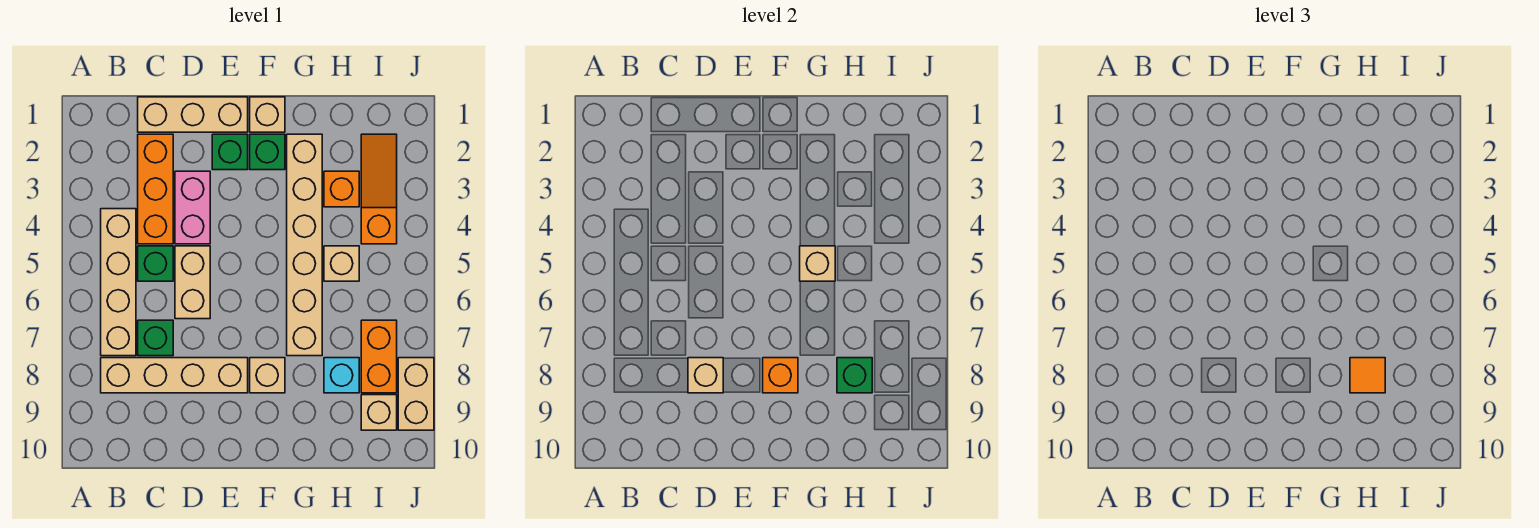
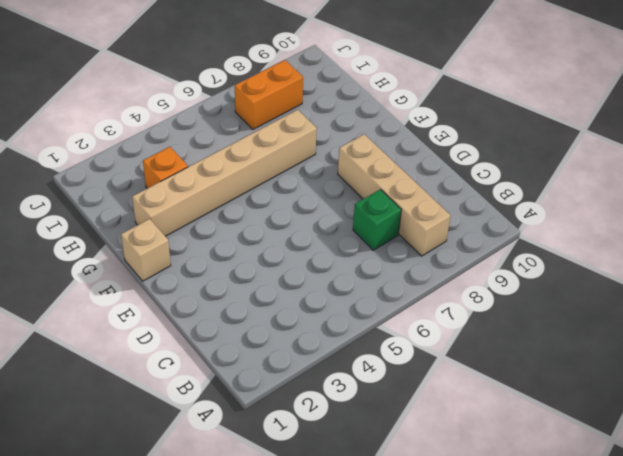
none -> tan brick B4:B7 level 1
none -> tan brick C1:E1 level 1
none -> orange brick C2:C4 level 1

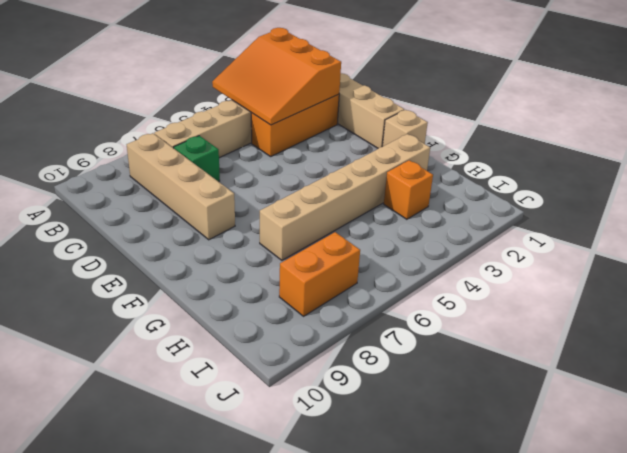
orange slope A2:C4 level 2 top 2 -> none
none -> green brick C5 level 1
none -> pink brick D3:D4 level 1
none -> tan brick D5:D6 level 1

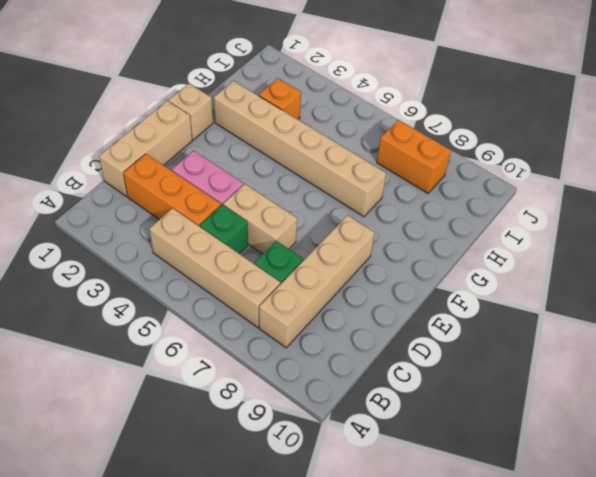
none -> green brick E2 level 1
none -> green brick F2 level 1
none -> tan brick F8 level 1

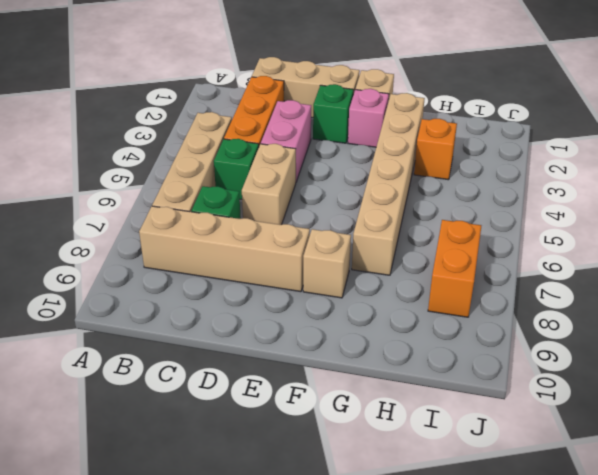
pink brick F2 level 1 -> green brick F2 level 1
none -> tan brick H5 level 1
none -> cyan brick H8 level 1
none -> orange slope I2:I4 level 1 top 4

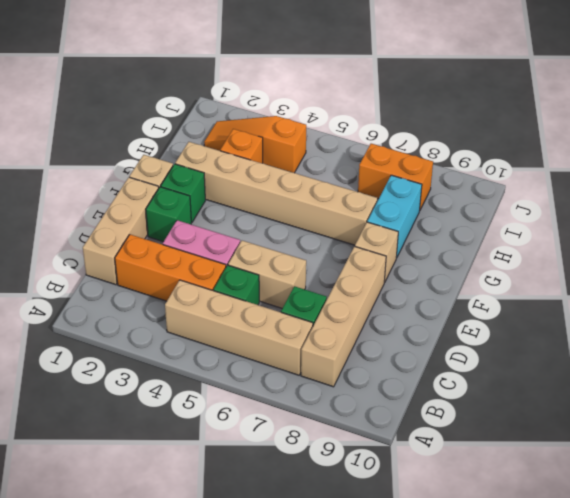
cyan brick G8:H8 level 1 -> cyan brick H8 level 1
none -> tan brick H5 level 1
none -> tan brick I9 level 1
none -> tan brick J8:J9 level 1

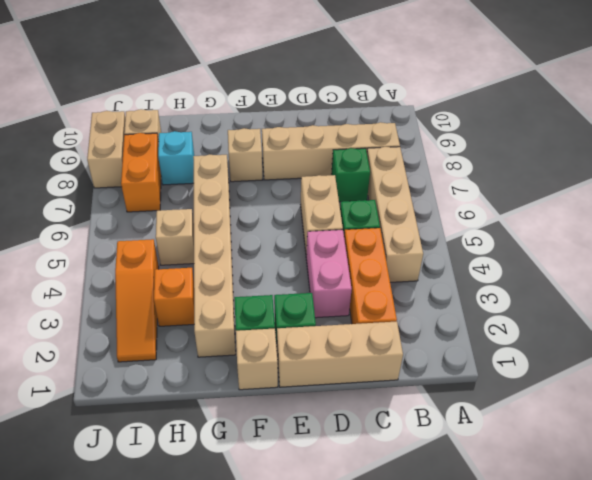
none -> tan brick D8 level 2
none -> orange brick F8 level 2
none -> tan brick G5 level 2

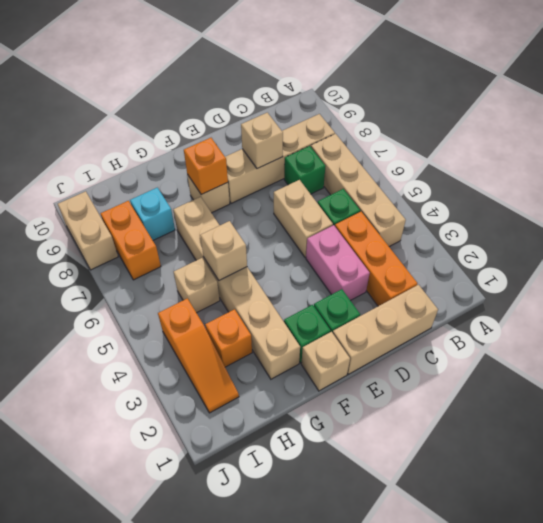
none -> tan brick I9 level 1
none -> green brick H8 level 2
none -> orange tile H8 level 3

